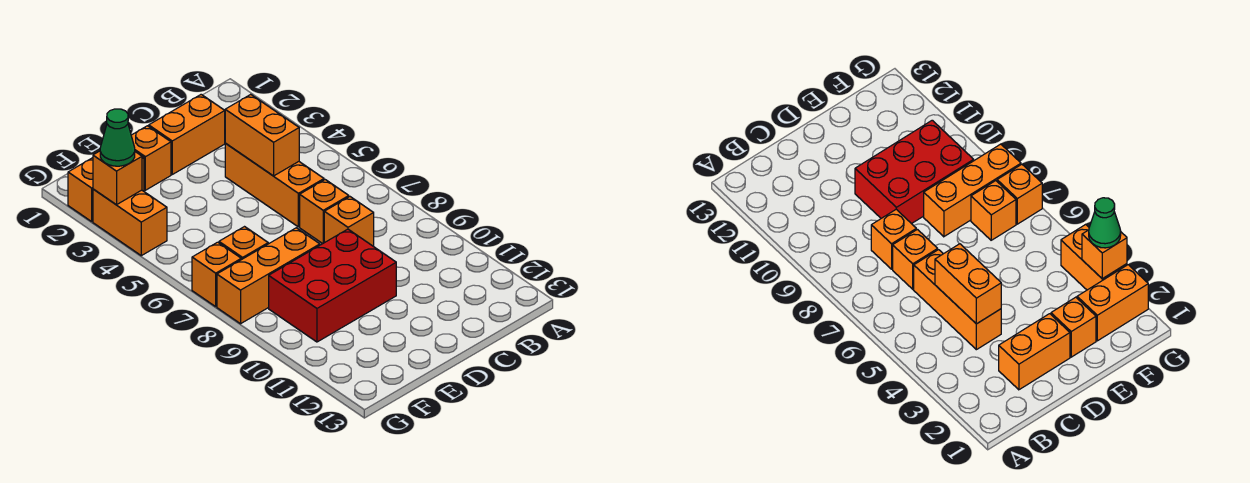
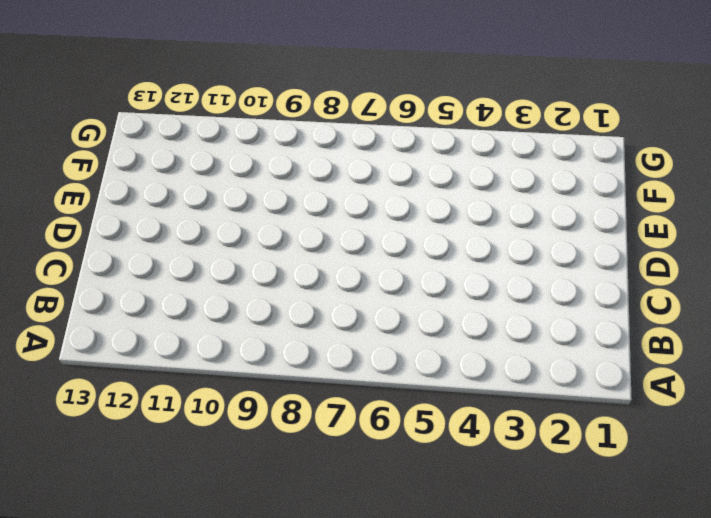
none -> orange brick C2:D2 level 1
none -> orange brick C4:C6 level 1
none -> orange brick C7 level 1

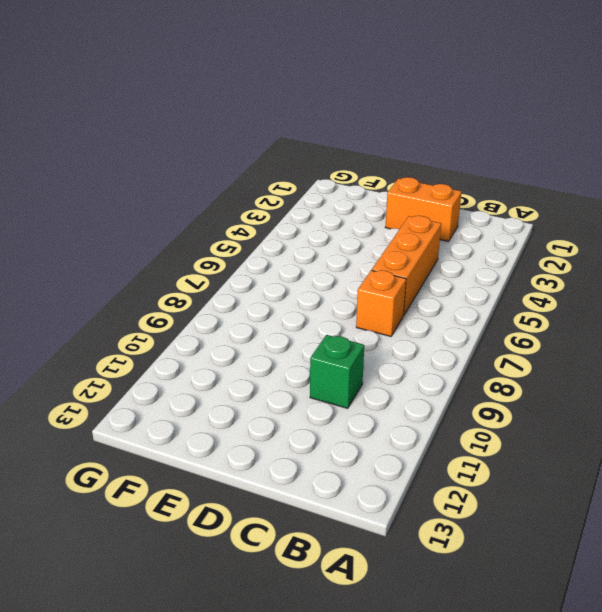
green brick C10 level 1 -> none
none -> orange brick C8 level 1
none -> red brick D9:F10 level 1
none -> orange brick E2 level 1

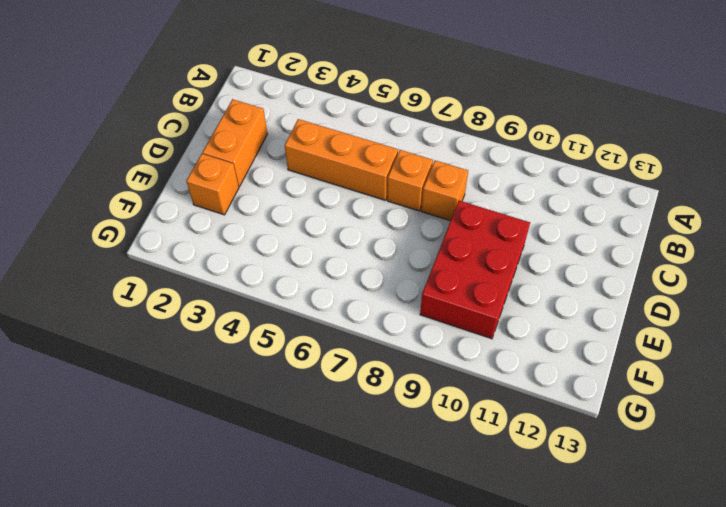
none -> orange brick E8:G8 level 1
none -> orange brick F2:G2 level 1
none -> orange brick F7 level 1

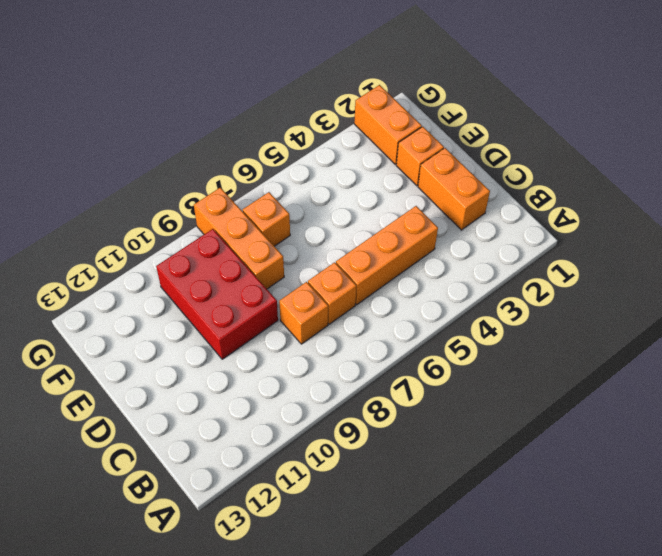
none -> orange brick G3:G4 level 1
none -> orange brick G7 level 1
none -> orange brick C4:C5 level 2

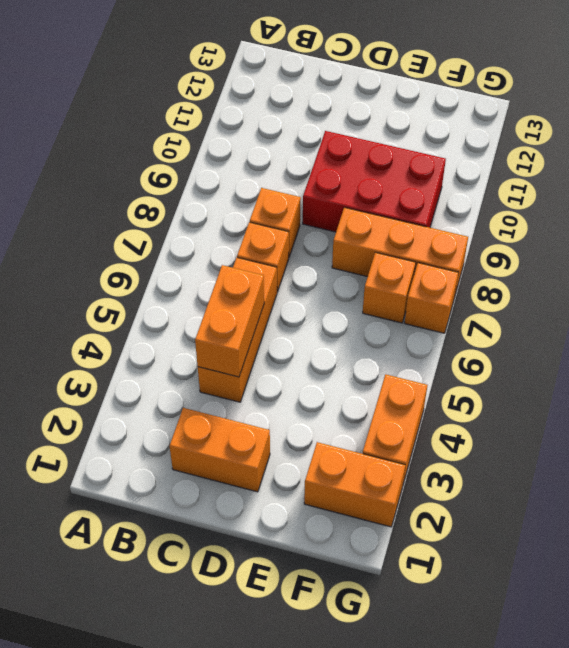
none -> orange brick E2 level 1
none -> orange brick G3 level 2
none -> green cone G3 level 3

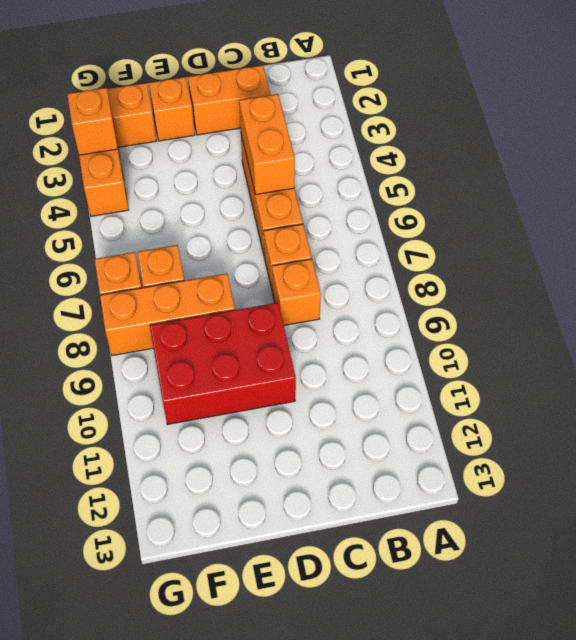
none -> green cone G3 level 3

